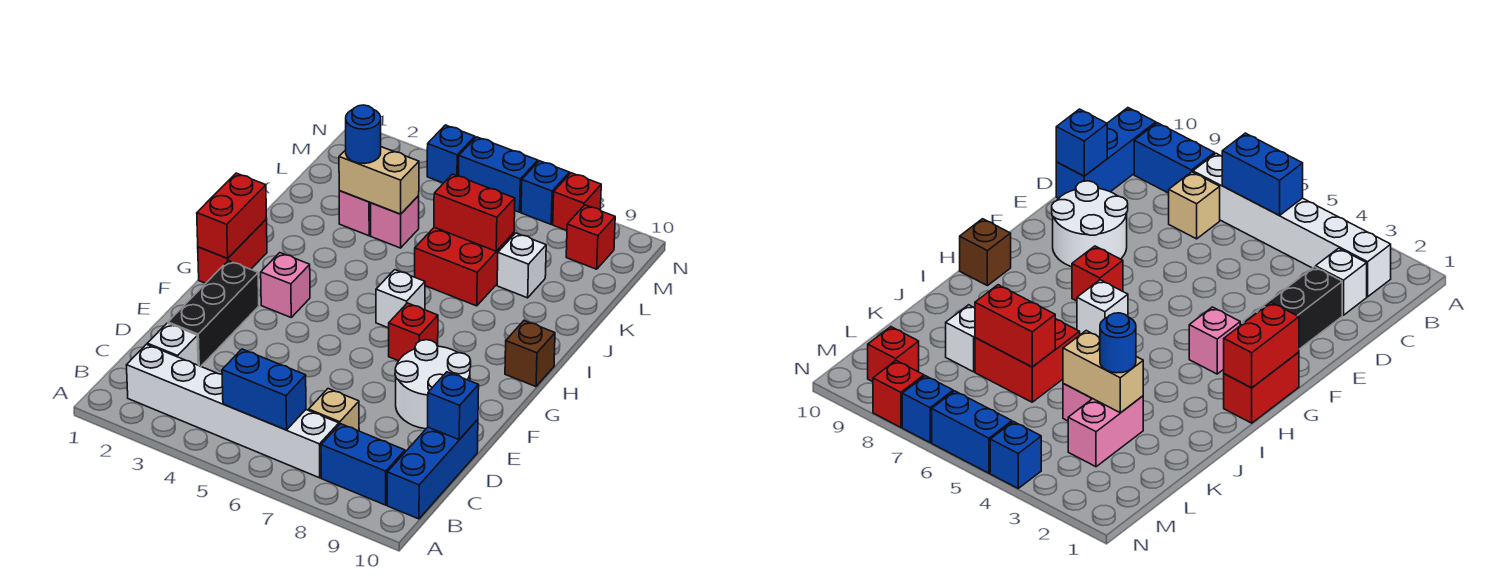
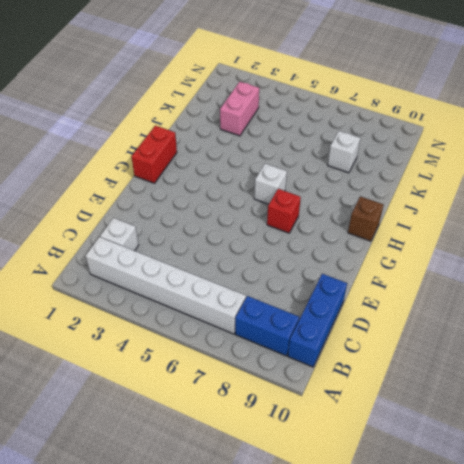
none -> tan brick C7 level 1
none -> black brick D2:F2 level 1
none -> white round brick E8:F9 level 1

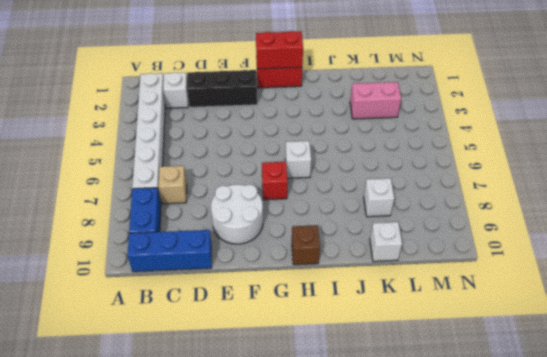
white brick K10 level 1 -> none
none -> pink brick G3 level 1
none -> red brick J6:K7 level 1
none -> pink brick K4 level 1

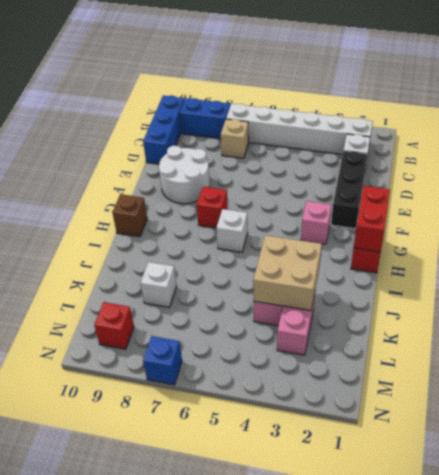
tan brick J3:K4 level 2 -> tan brick K3:K4 level 2
none -> red brick J6:K7 level 1
none -> blue brick N4 level 1
none -> blue brick N5:N6 level 1

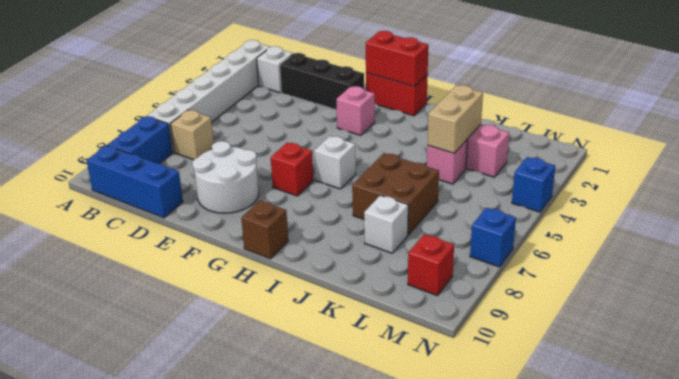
brown brick J6:K7 level 1 -> red brick J6:K7 level 1
none -> blue brick N5:N6 level 1
none -> red brick N8 level 1
none -> blue brick B5:B6 level 2

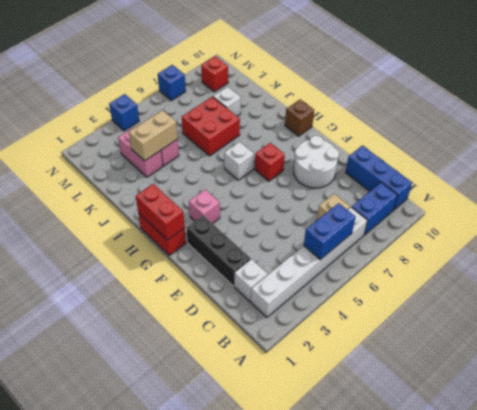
none -> blue brick N5:N6 level 1
none -> red brick N8 level 1
none -> blue brick D10 level 2

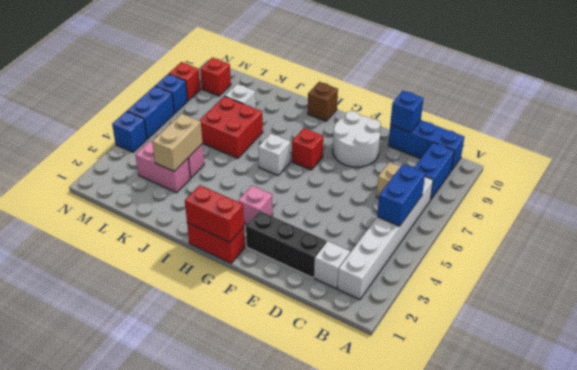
none -> red brick K6:K7 level 2
none -> blue round brick K3 level 3

